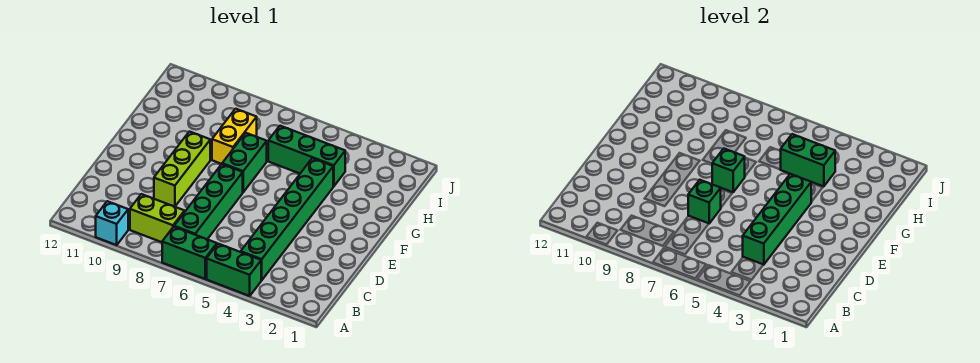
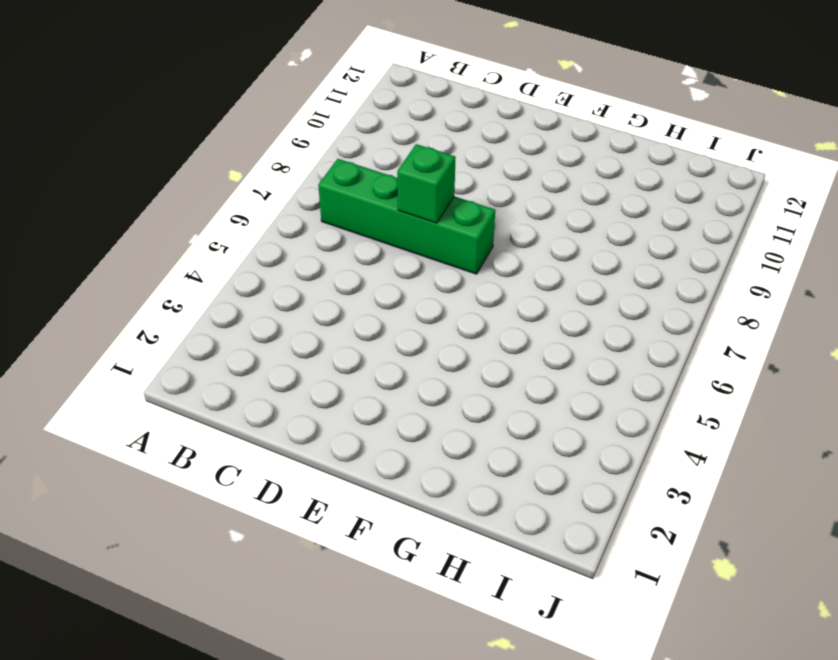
none -> green brick A4:A5 level 1
none -> green brick A6:A7 level 1
none -> cyan brick A10 level 1

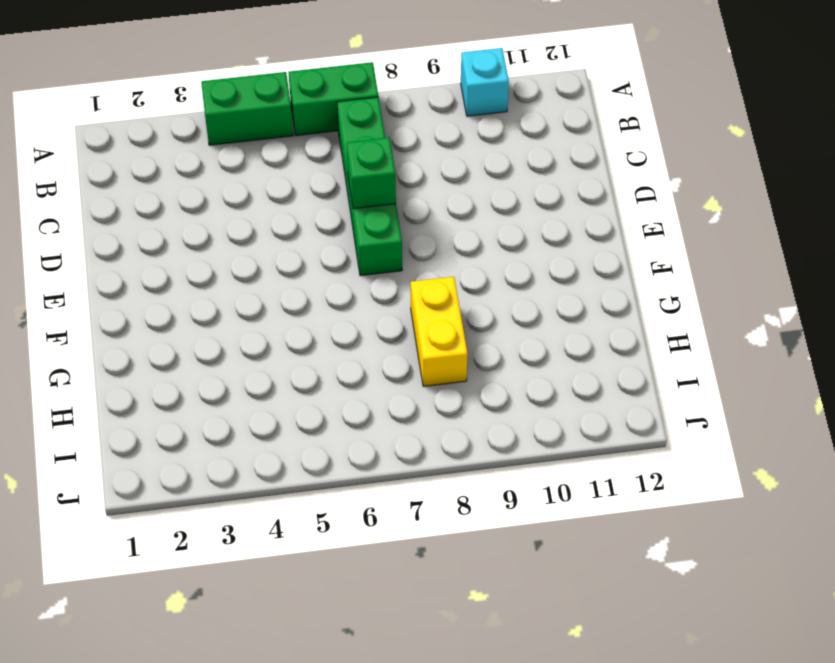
none -> green brick B4:G4 level 1
none -> lime brick B8:B9 level 1
none -> lime brick D9:F9 level 1

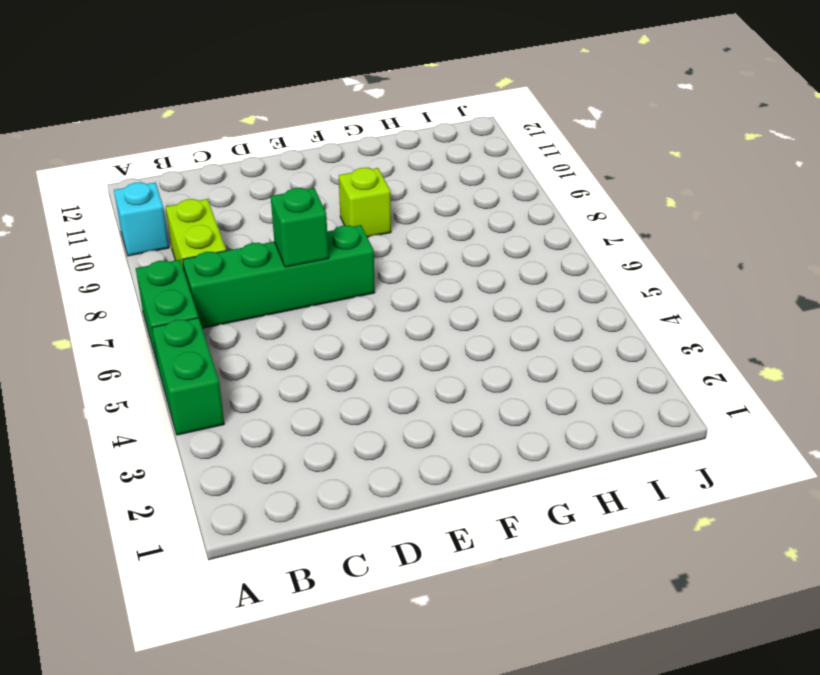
lime brick F9 level 1 -> lime brick D9:F9 level 1
none -> green brick B4:G4 level 1
none -> green brick F7:G7 level 1
none -> yellow brick G8:H8 level 1

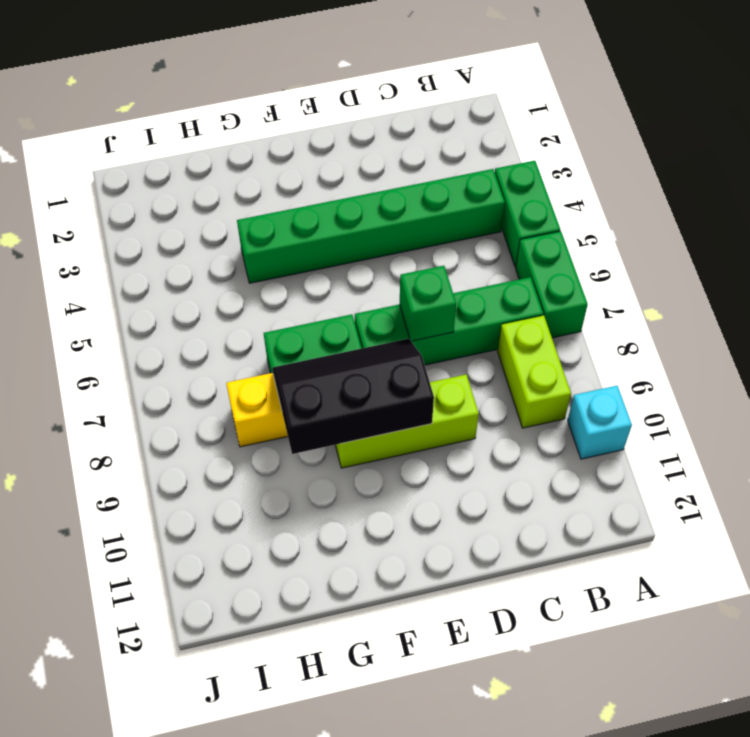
black slope E8:G9 level 2 top 9 -> none
none -> green brick H4:H6 level 1
none -> green brick C4:F4 level 2
none -> green brick F7 level 2

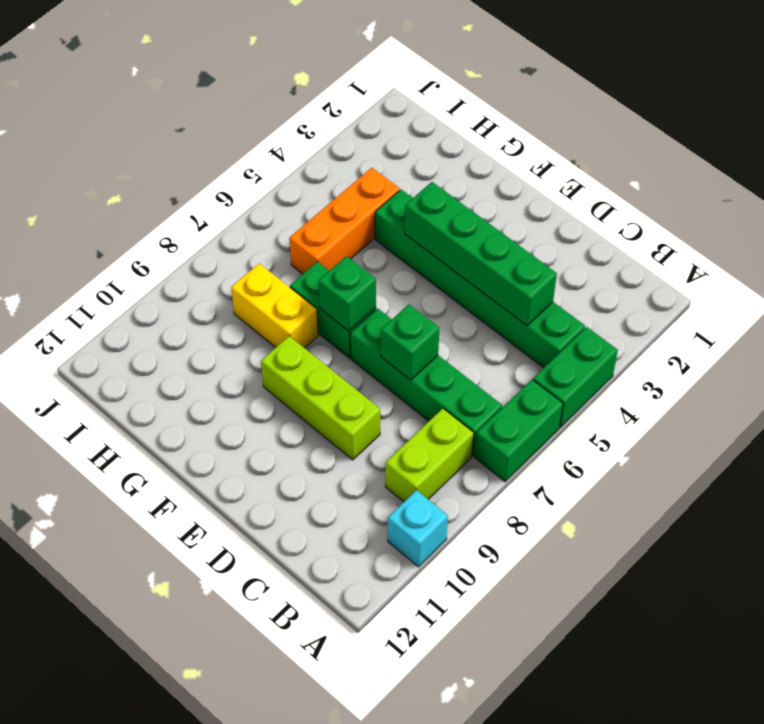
orange brick H4:H6 level 1 -> green brick H4:H6 level 1
none -> green brick H4:H5 level 2

